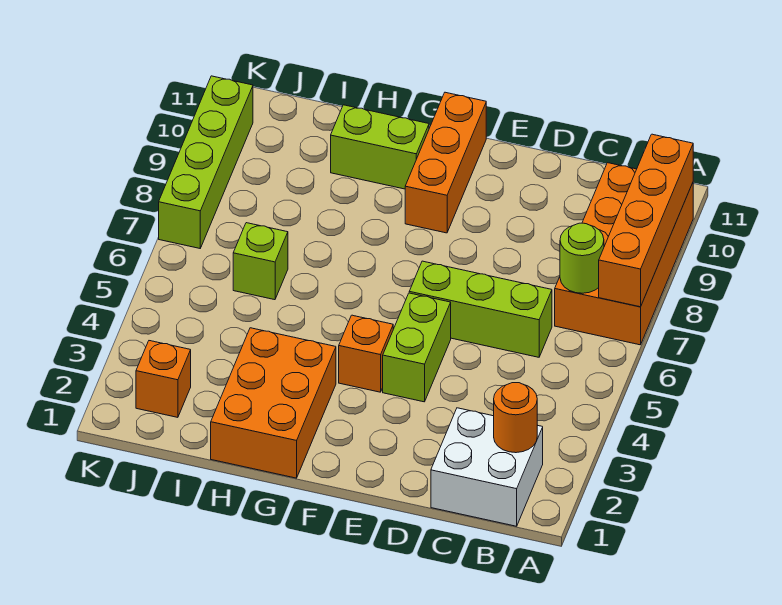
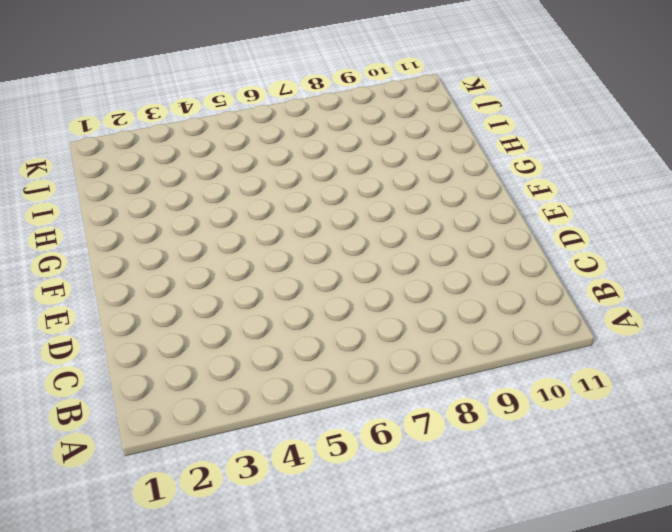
none -> orange brick A7:B10 level 1
none -> white brick B1:C2 level 1
none -> lime brick C6:E6 level 1

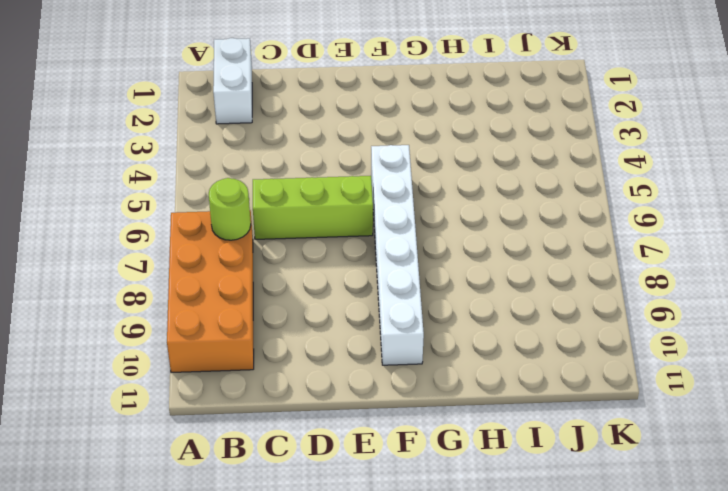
white brick B1:B2 level 1 -> white brick B1:C2 level 1
white brick F5:F10 level 1 -> orange brick F9:F11 level 1
none -> lime brick E4:E5 level 1
none -> orange brick F4 level 1
none -> orange brick G1:H3 level 1

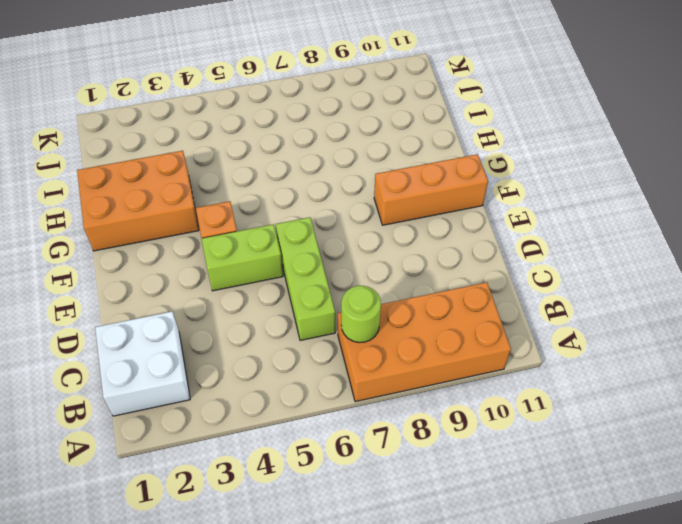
none -> lime brick G10:H10 level 1
none -> lime brick I6 level 1
none -> orange brick J2 level 1

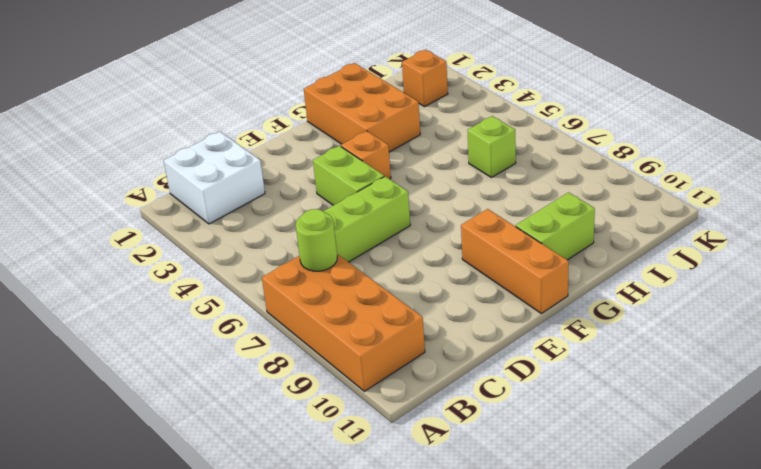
none -> lime brick K7:K10 level 1
none -> orange brick A7:A10 level 2
none -> orange round brick B2 level 2

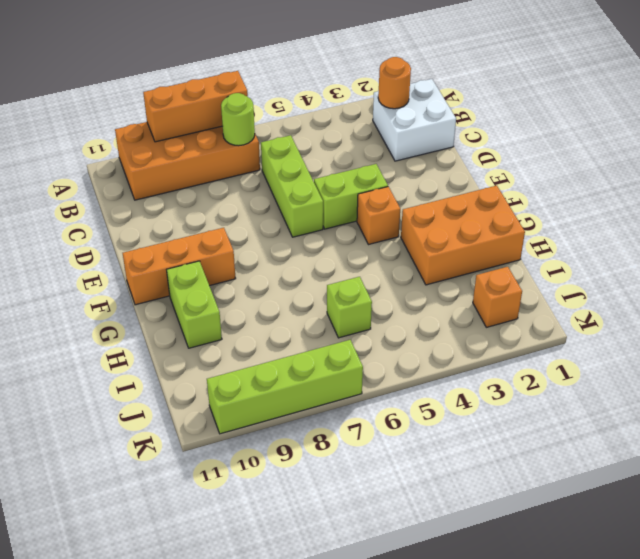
orange brick A7:A9 level 2 -> orange brick A7:A10 level 2

